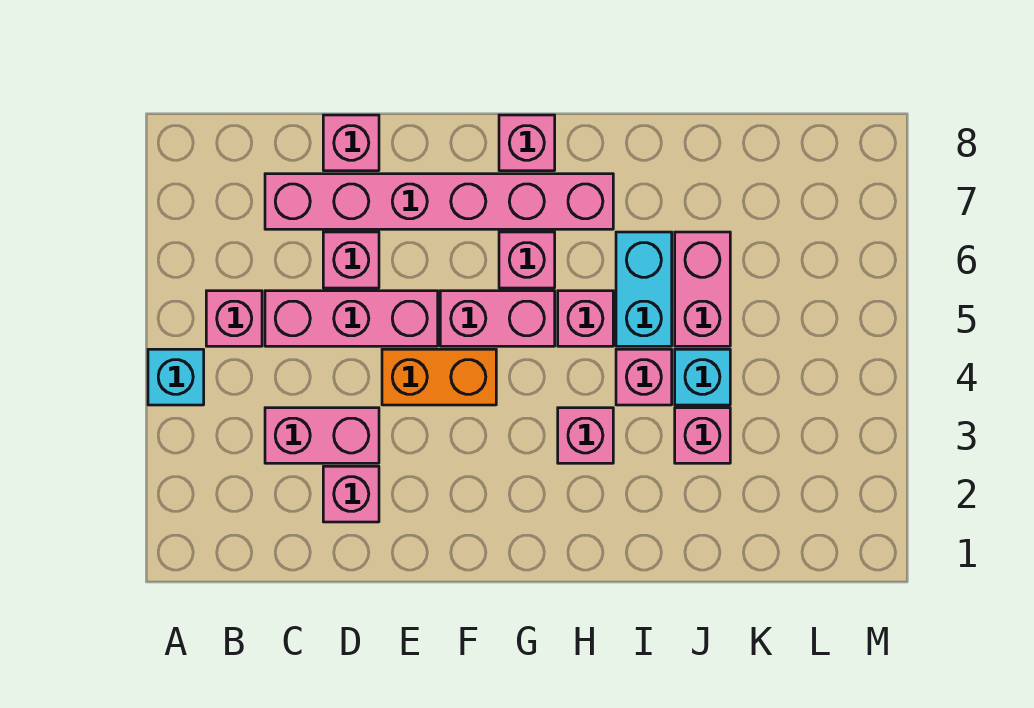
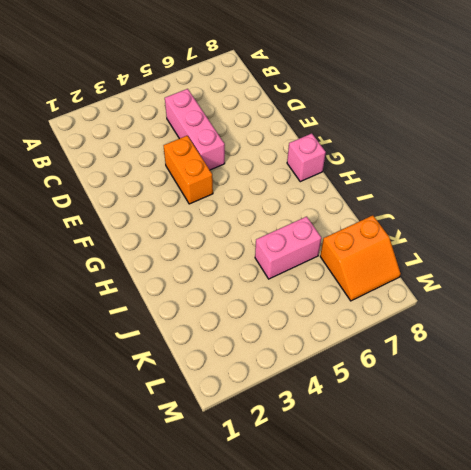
orange slope K7:L8 level 1 top K -> none
none -> cyan brick A4 level 1
none -> pink brick B5 level 1
none -> pink brick C3:D3 level 1

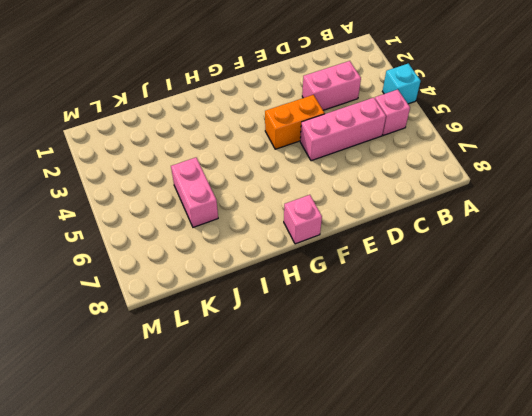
none -> pink brick C7:H7 level 1
none -> pink brick D2 level 1
none -> pink brick D6 level 1

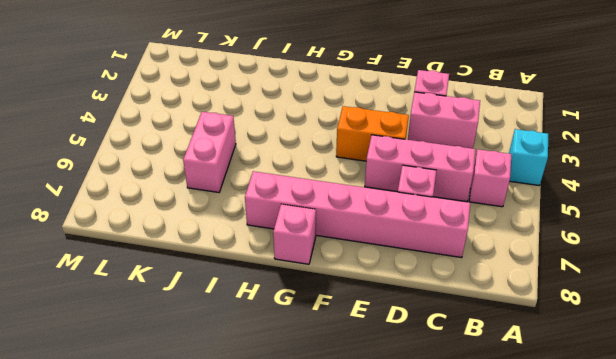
none -> pink brick D8 level 1
none -> pink brick F5:G5 level 1
none -> pink brick G6 level 1

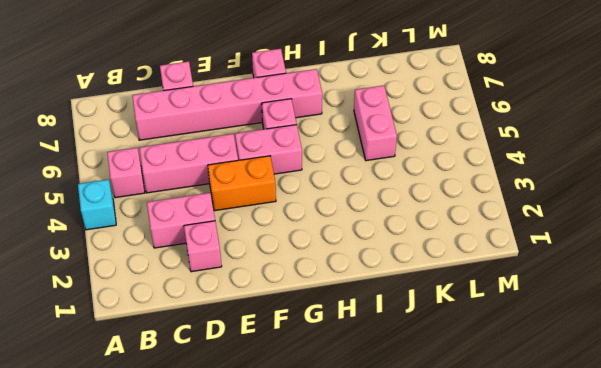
none -> pink brick D6 level 1
none -> pink brick H3 level 1
none -> pink brick H5 level 1

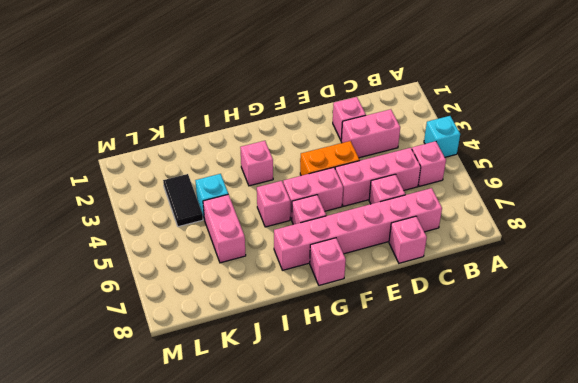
black tile K3:K4 level 1 -> none
none -> pink brick I4 level 1
none -> cyan brick I5:I6 level 1
none -> pink brick J3 level 1

